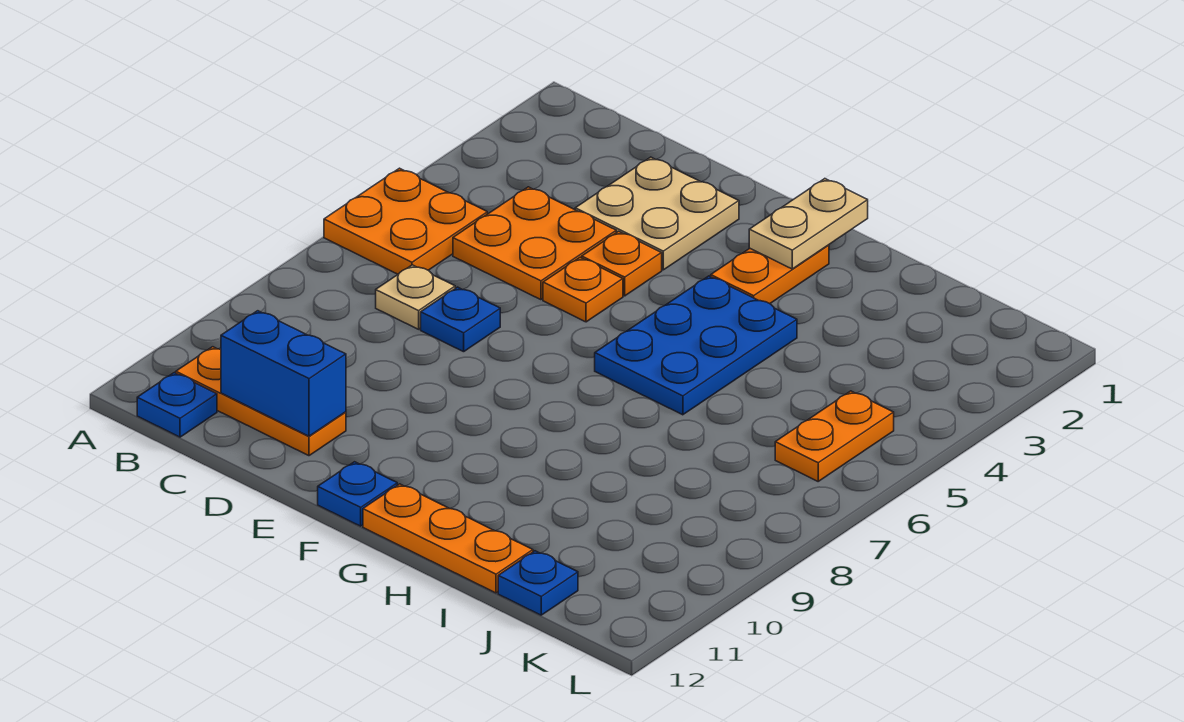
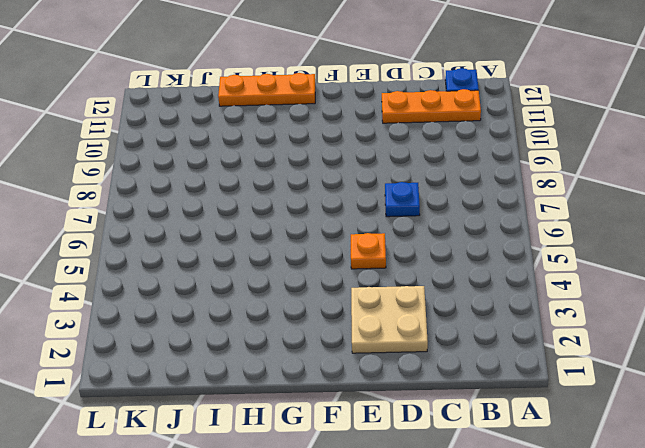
none -> orange plate A5:B6 level 1
none -> orange plate C4:D5 level 1
none -> tan plate C7 level 1

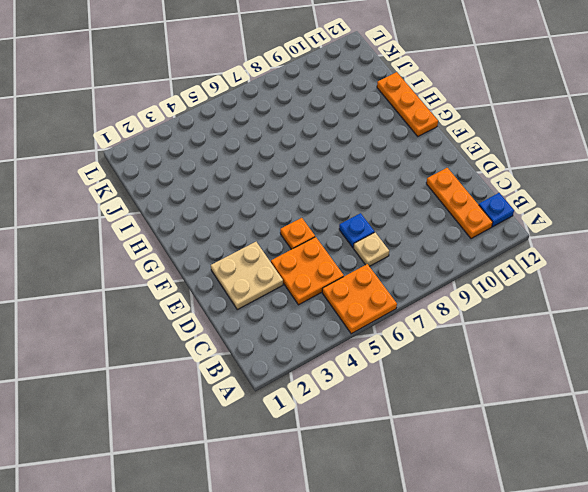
none -> orange plate E4 level 1
none -> blue plate F12 level 1
none -> orange plate G2:G3 level 1

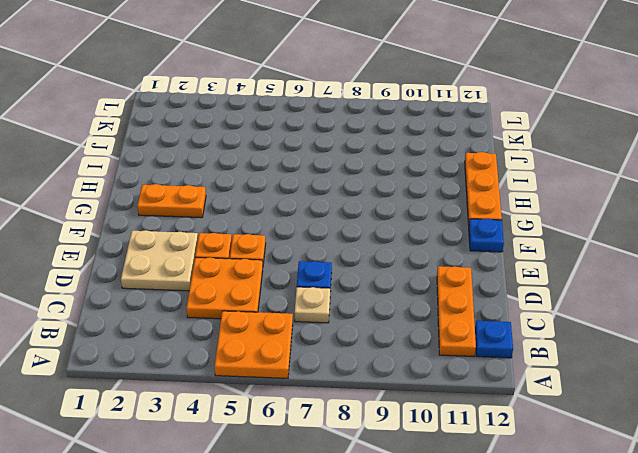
none -> blue plate G4:H6 level 1
none -> blue plate J12 level 1
none -> orange plate K5:K6 level 1

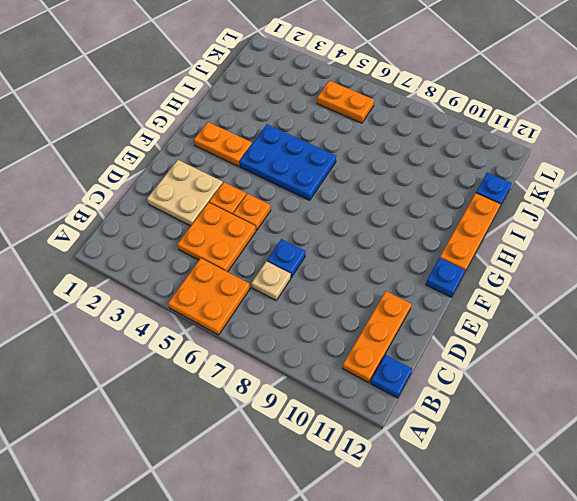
none -> blue brick C11:D11 level 2
none -> tan plate G1:G2 level 2

